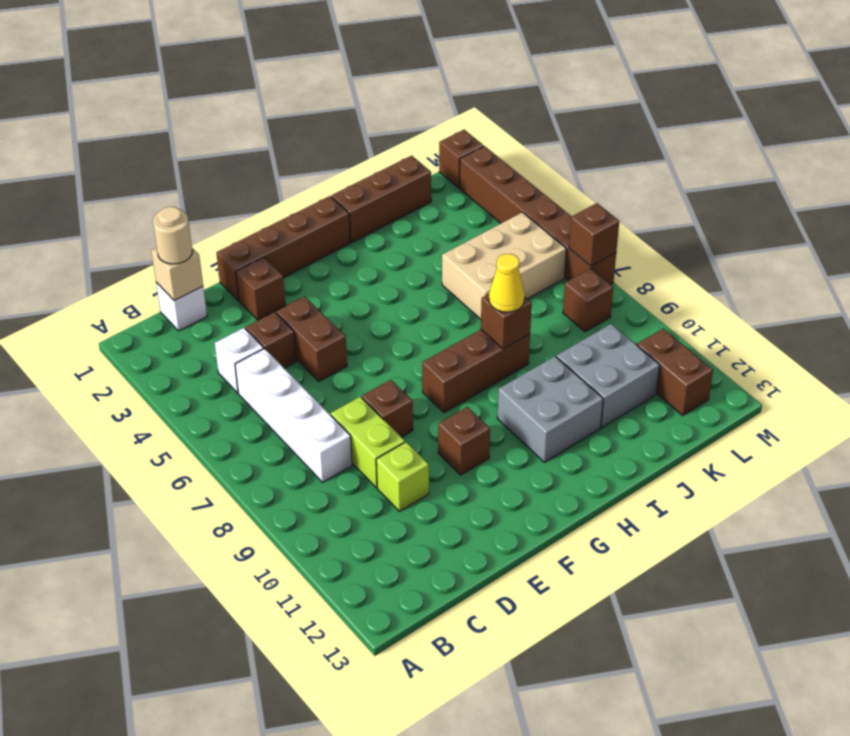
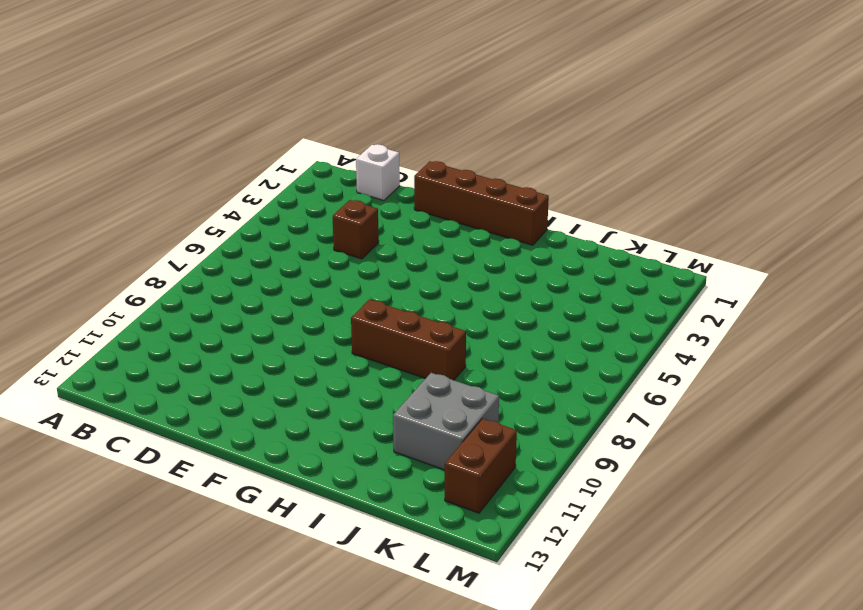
none -> white brick C4 level 1
none -> white brick C5:C8 level 1
none -> lime brick D8:D9 level 1

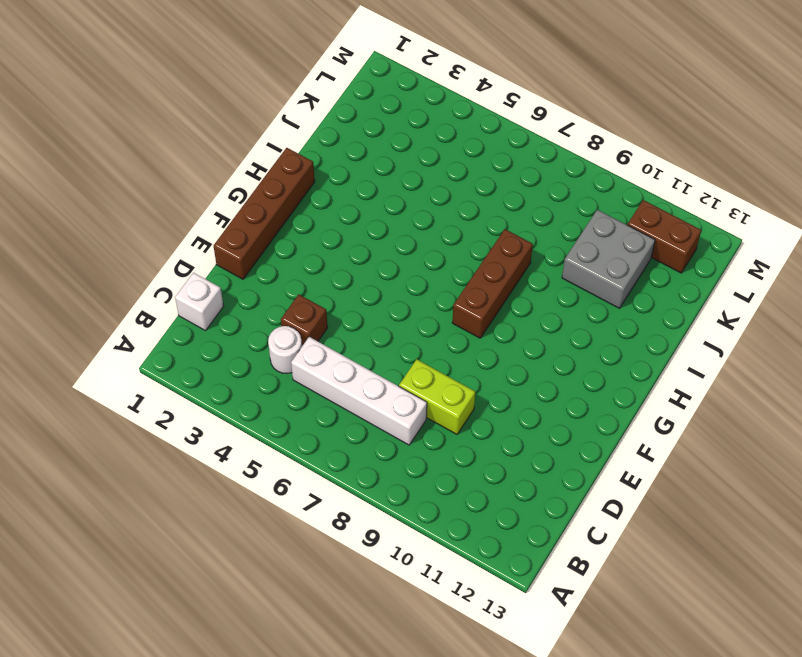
white round brick C4 level 1 -> white brick C4 level 1
none -> lime brick D10 level 1
none -> brown brick E2 level 1
none -> brown brick E4:E5 level 1

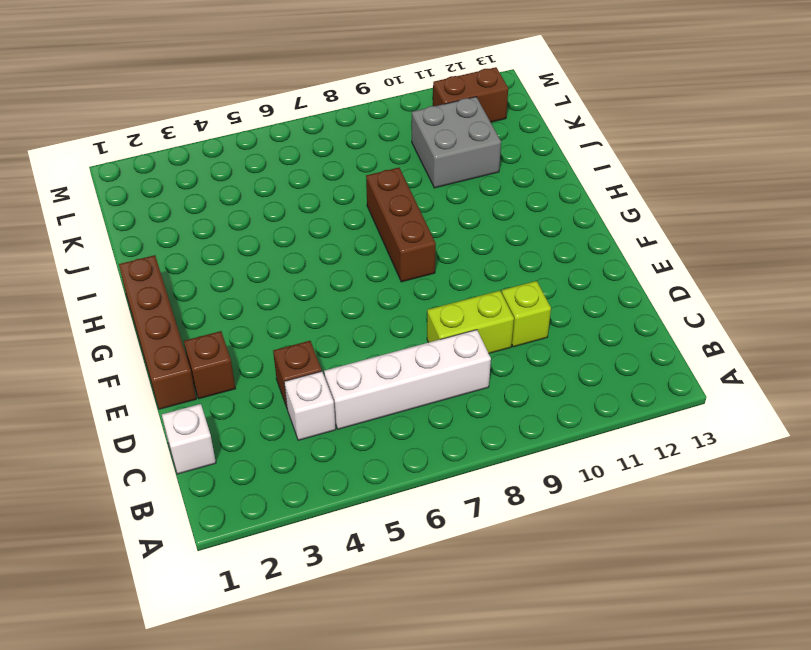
none -> brown brick E4:E5 level 1
none -> brown brick E8 level 1
none -> brown brick F10 level 1

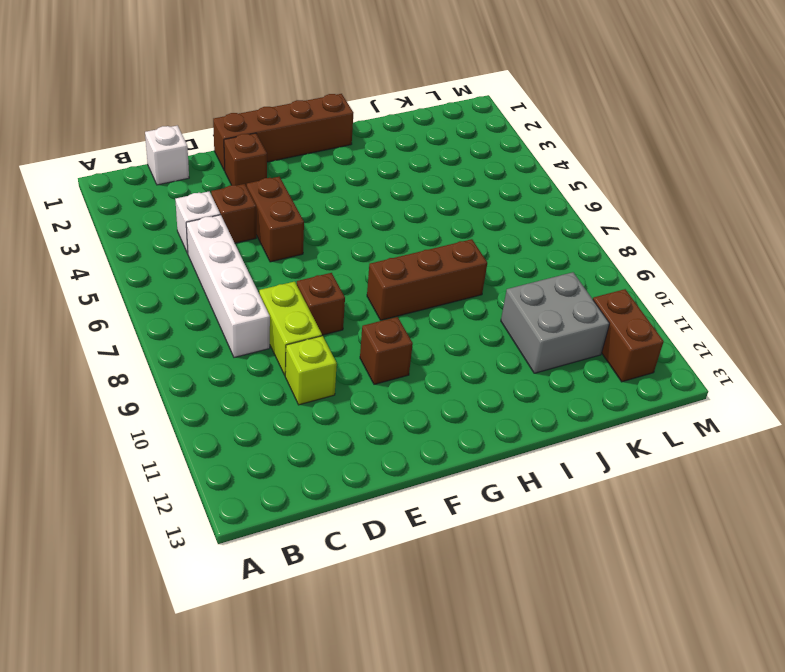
none -> grey brick H10:I11 level 1
none -> brown brick I1:K1 level 1
none -> tan brick J5:L6 level 1

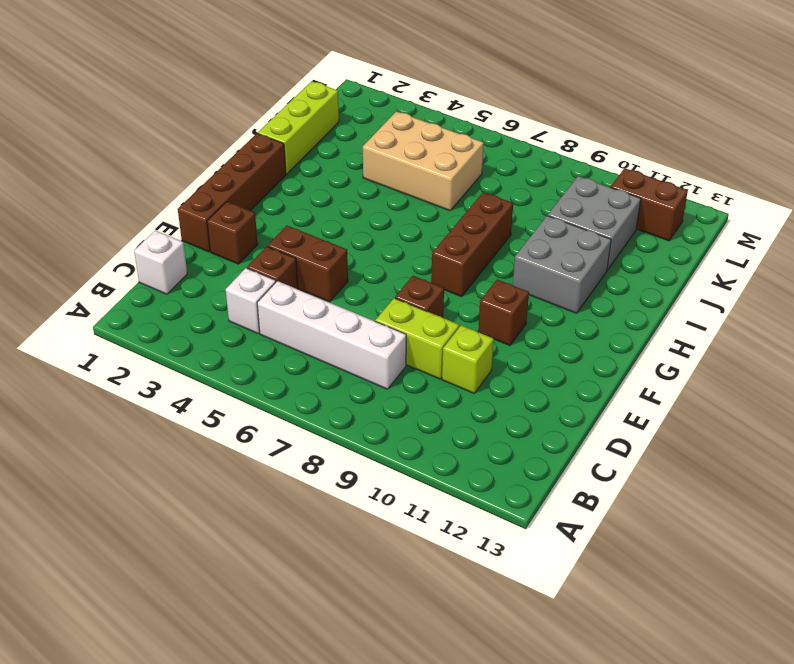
lime brick I1:K1 level 1 -> brown brick I1:K1 level 1
tan brick J4:K6 level 1 -> tan brick J5:L6 level 1
none -> brown brick L8 level 1
none -> brown brick M1 level 1
none -> brown brick M2:M7 level 1

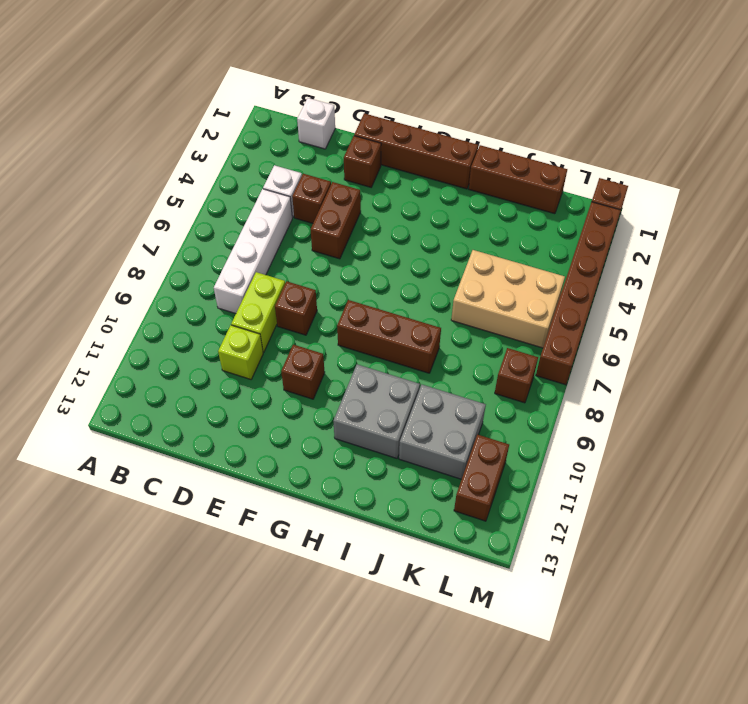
none -> tan brick C1 level 2
none -> brown brick I8 level 2
none -> brown brick M7 level 2

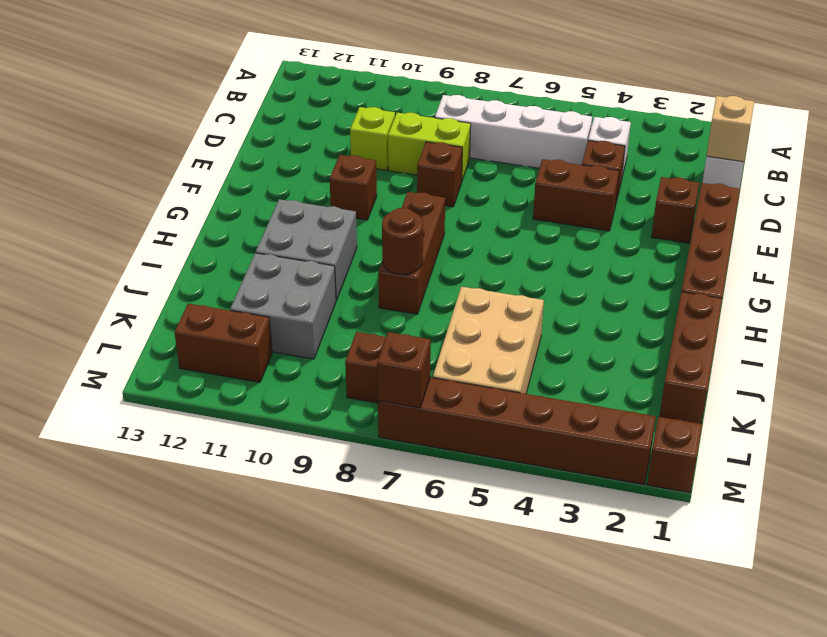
brown round brick I8 level 2 -> brown brick I8 level 2
none -> tan round brick C1 level 3
none -> yellow cone I8 level 3

